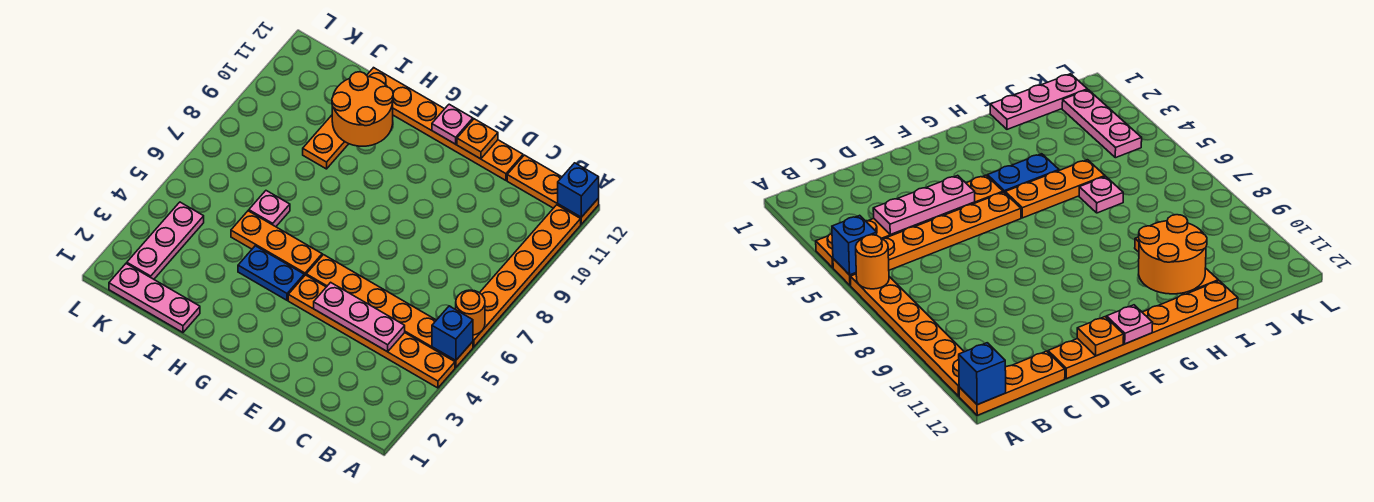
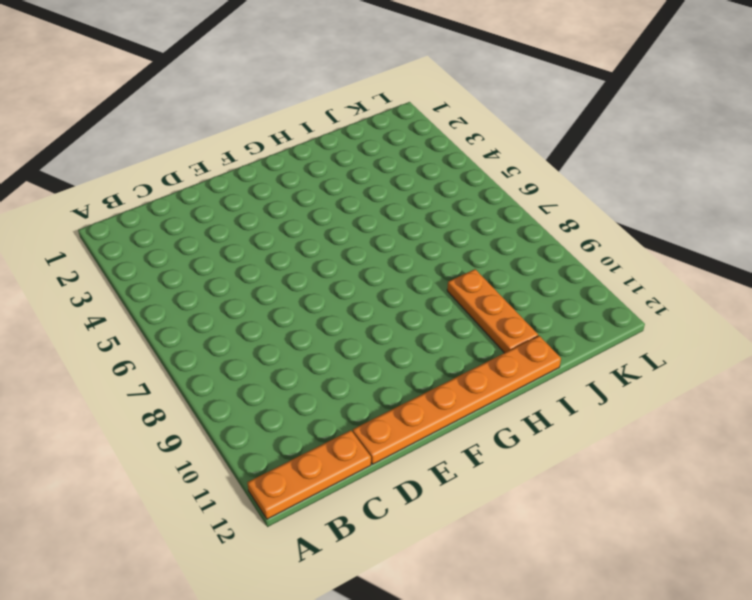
none -> orange plate A4:F4 level 1
none -> orange plate A5:F5 level 1
none -> orange plate A6:A11 level 1

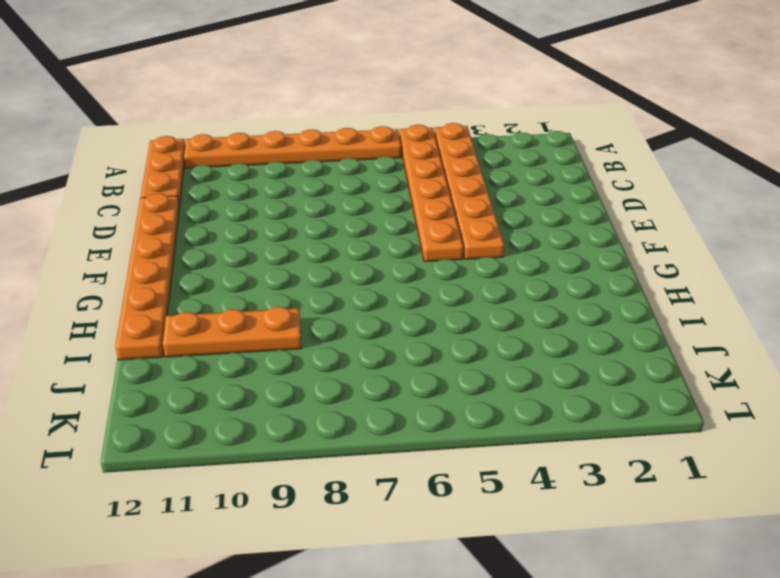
none -> blue plate G4:H4 level 1
none -> orange plate G5:I5 level 1
none -> pink plate I1:K1 level 1

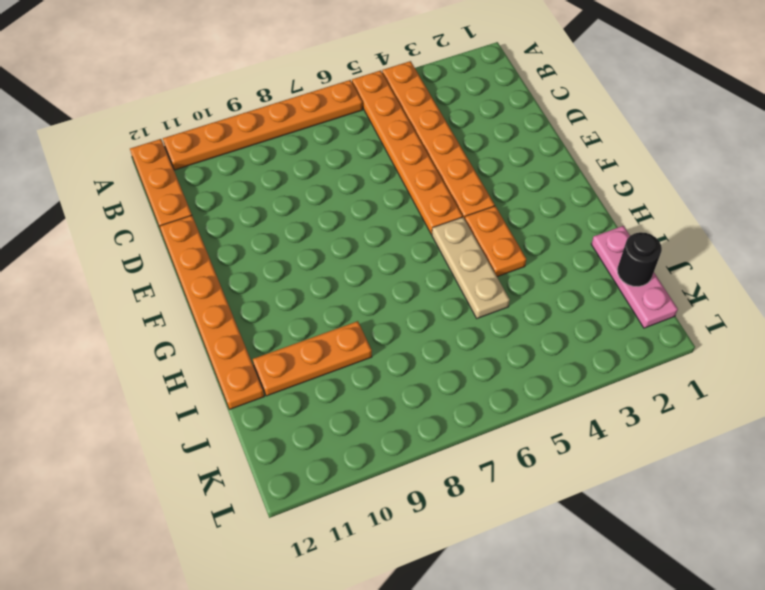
orange plate G4:H4 level 1 -> blue plate G4:H4 level 1
tan plate G5:I5 level 1 -> orange plate G5:I5 level 1
black round brick J1 level 2 -> none
none -> pink plate I6 level 1
none -> pink plate K2:K4 level 1
none -> blue brick A5 level 2

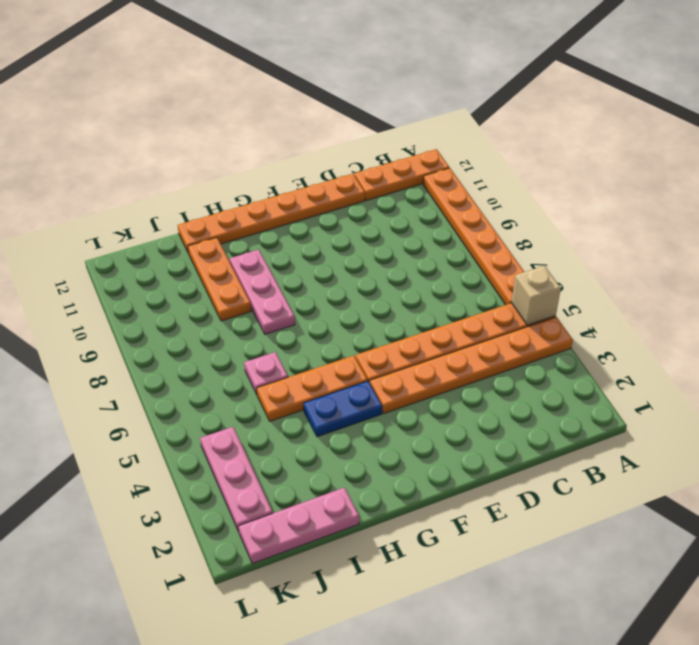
tan brick A5 level 2 -> blue brick A5 level 2
pink plate H8:H10 level 1 -> pink plate C4:E4 level 2
none -> orange round brick A6 level 2
none -> blue brick A12 level 2
none -> orange plate E12 level 2

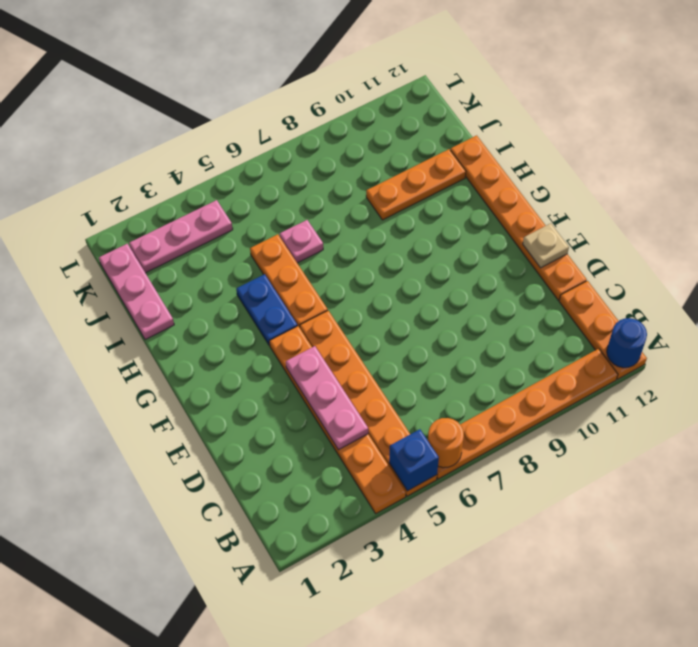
blue round brick A12 level 2 -> blue brick A12 level 2
tan plate E12 level 2 -> orange plate E12 level 2
none -> pink plate F12 level 2
none -> orange round brick H10:I11 level 2

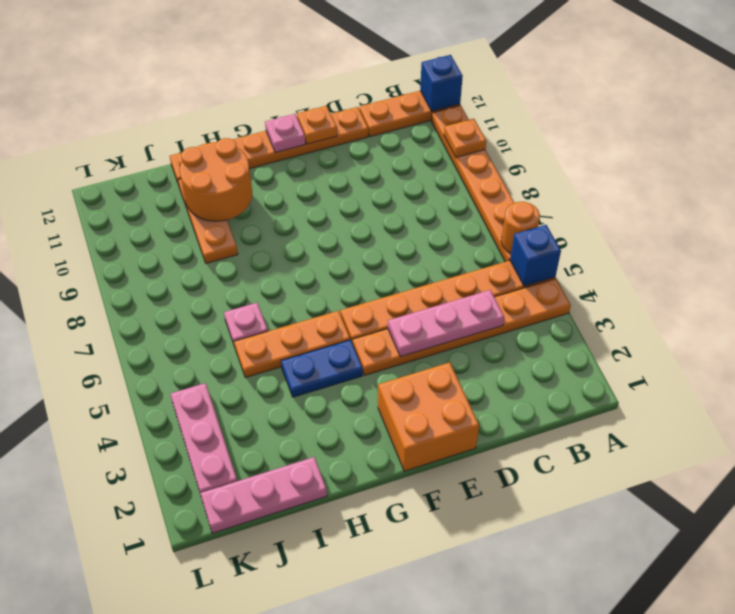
orange plate A10 level 2 -> none
orange brick E1:F2 level 1 -> none

